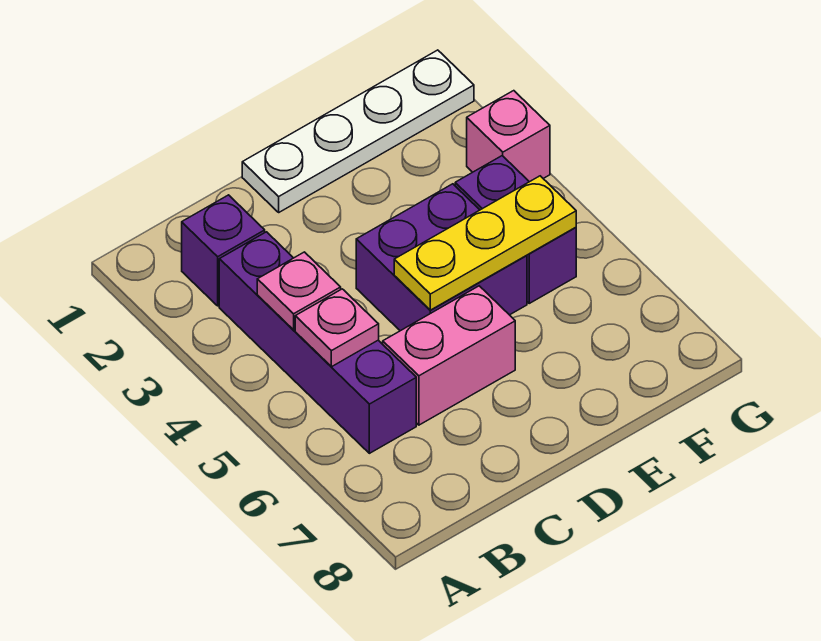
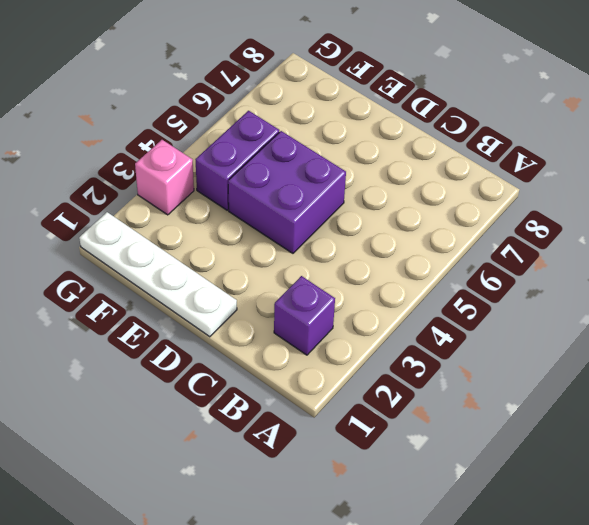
none -> purple brick B3:B6 level 1
none -> pink brick C6:D6 level 1

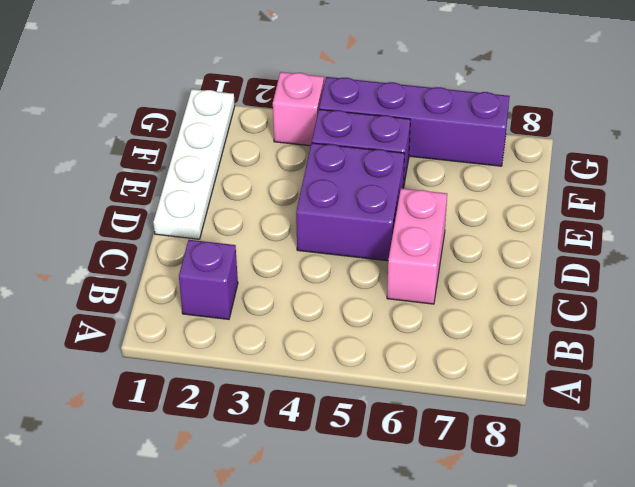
purple brick G4:G7 level 1 -> purple brick B3:B6 level 1
none -> pink plate B4 level 2
none -> pink plate B5 level 2

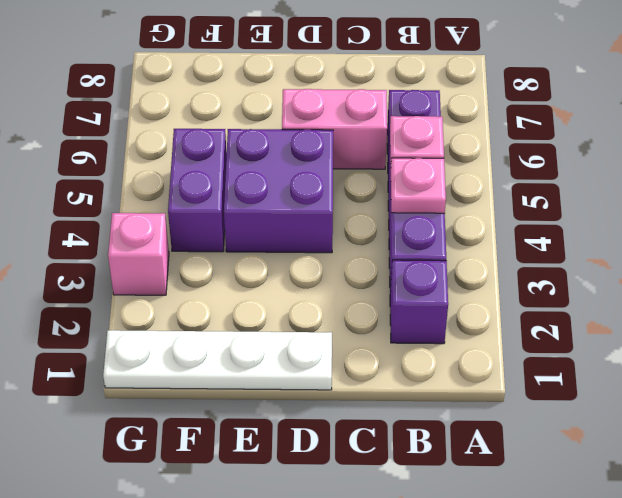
none -> yellow plate D5:F5 level 2

